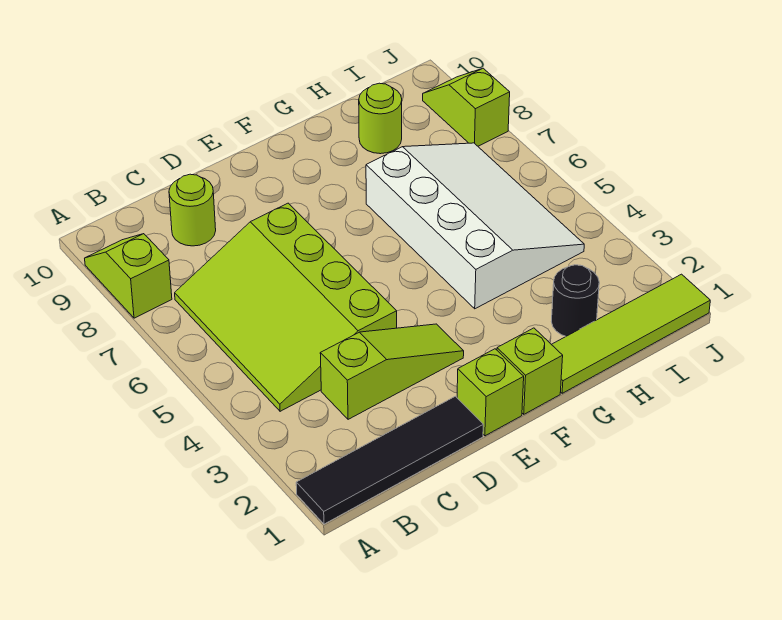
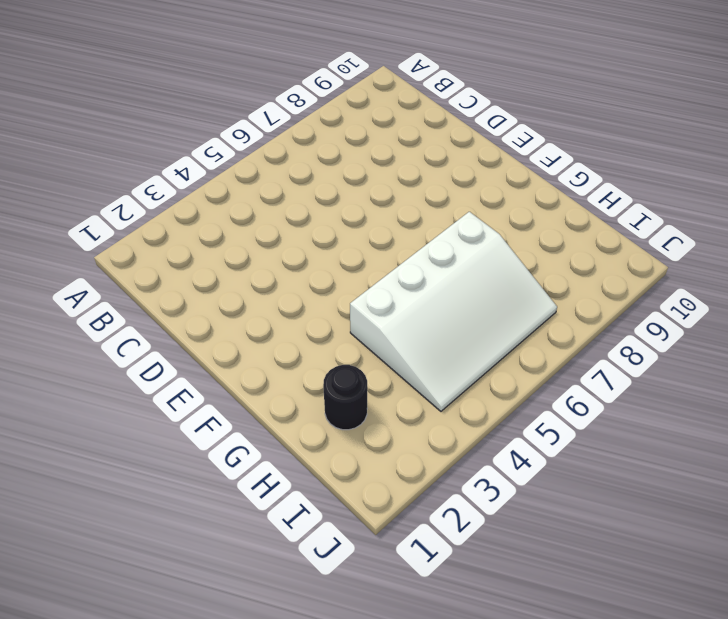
none -> black tile A1:D1 level 1
none -> lime slope A8:A9 level 1 top 8
none -> lime slope B4:D7 level 1 top D

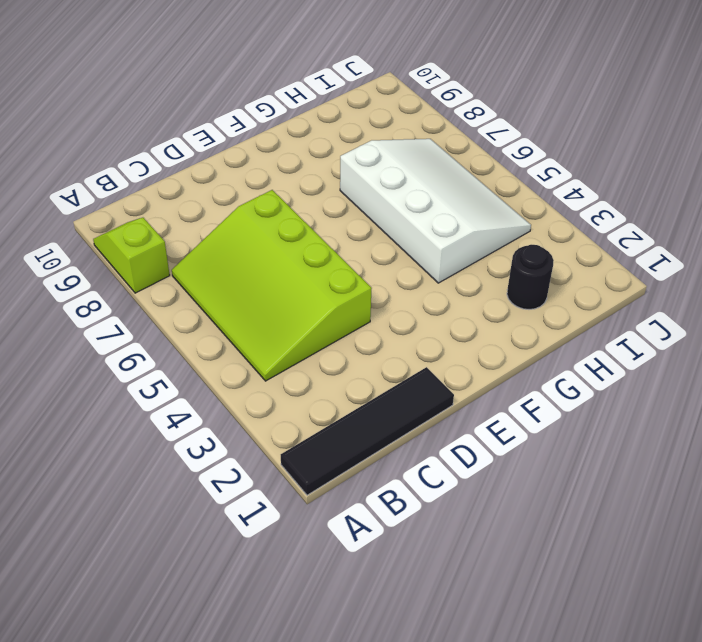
none -> lime slope C3:E3 level 1 top C
none -> lime round brick C9 level 1
none -> lime brick E1 level 1

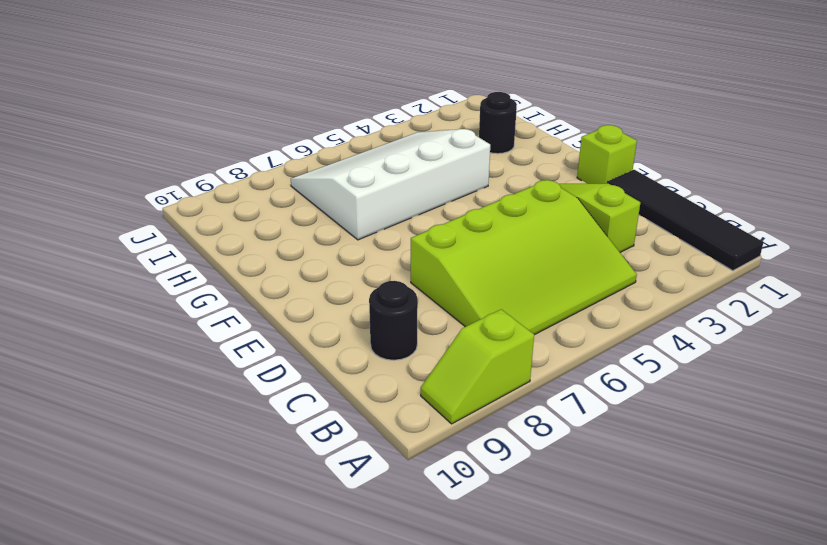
black round brick C9 level 1 -> lime round brick C9 level 1
none -> lime brick F1 level 1
none -> lime tile G1:J1 level 1
none -> lime round brick H9 level 1

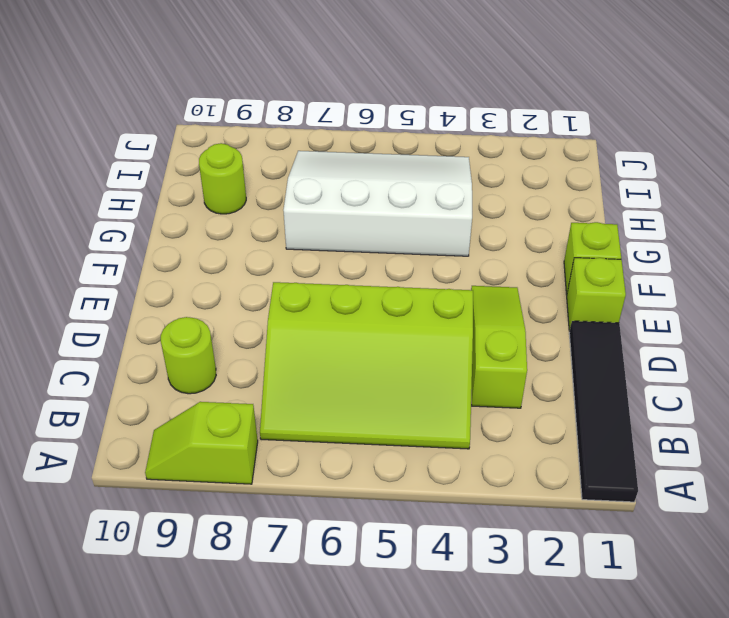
none -> lime tile G1:J1 level 1
none -> black round brick H2 level 1
none -> lime slope J8:J9 level 1 top 8

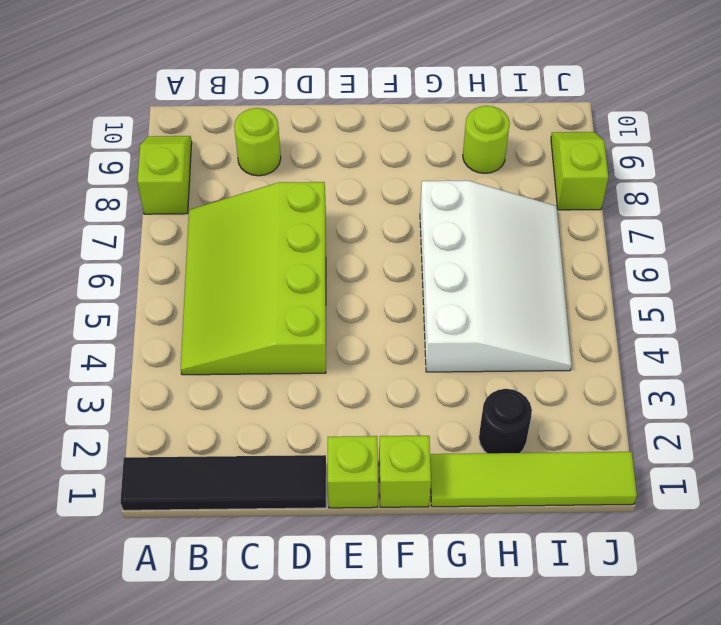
none -> lime slope C3:E3 level 1 top C

